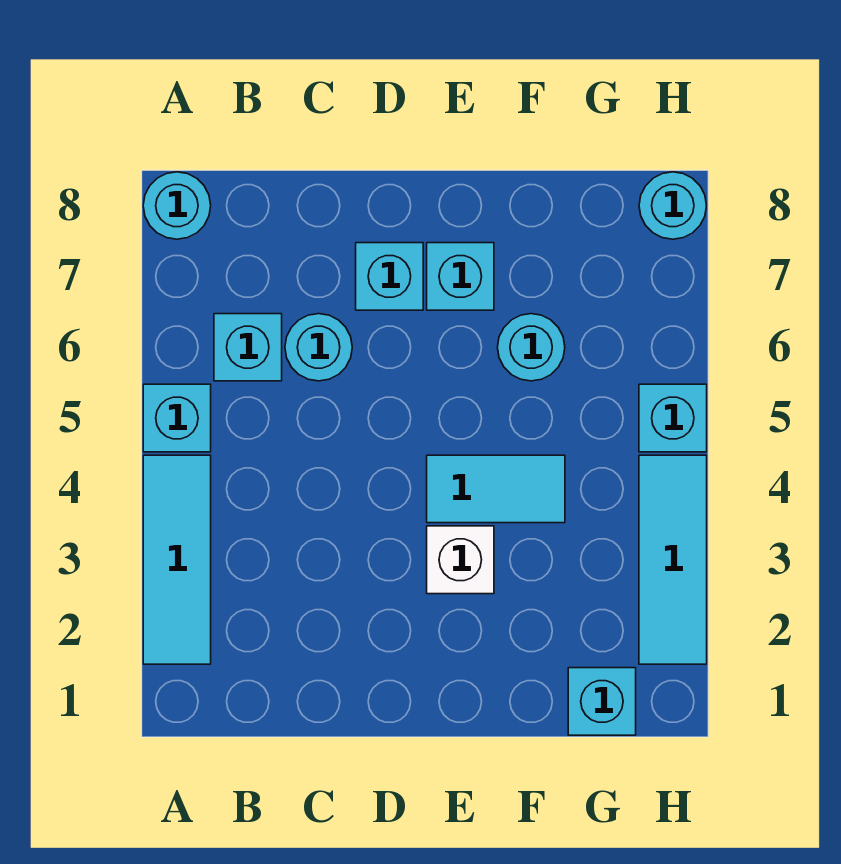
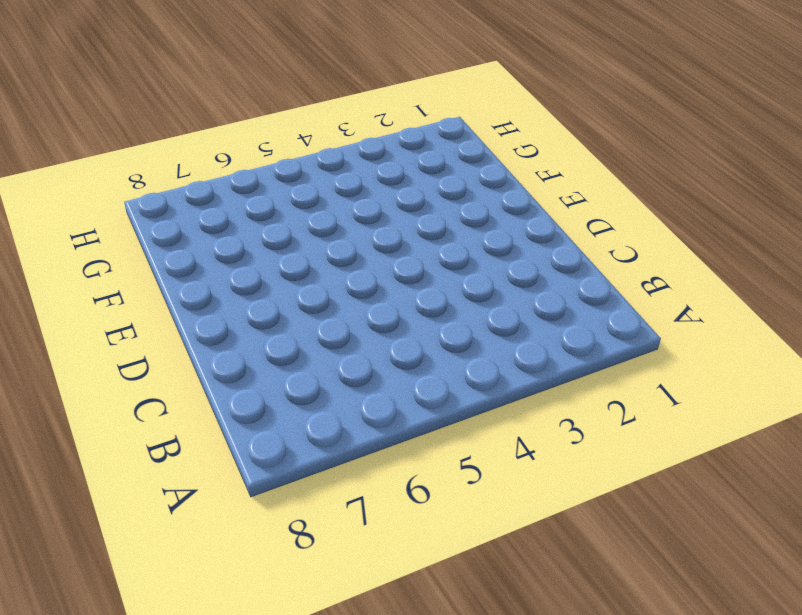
none -> cyan tile A2:A4 level 1
none -> cyan brick A5 level 1
none -> cyan round brick A8 level 1

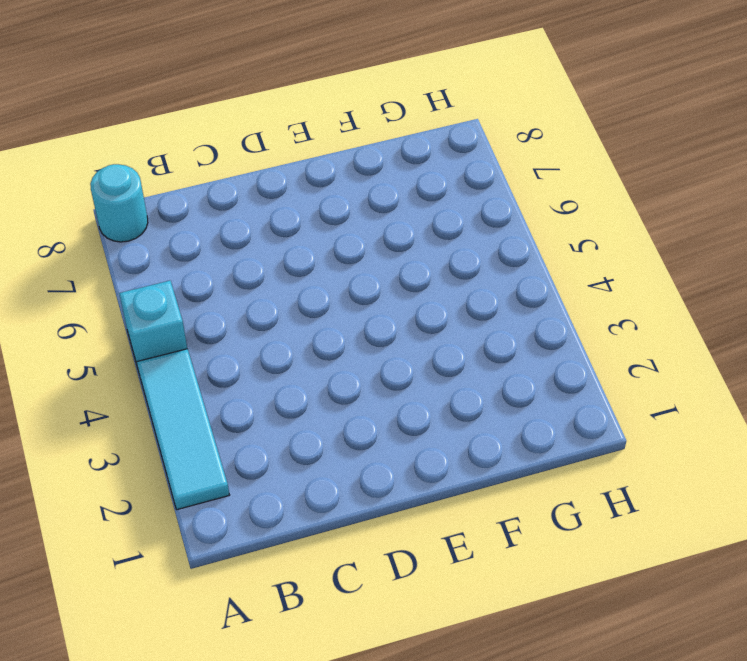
none -> cyan brick B6 level 1
none -> cyan round brick C6 level 1
none -> cyan brick D7 level 1

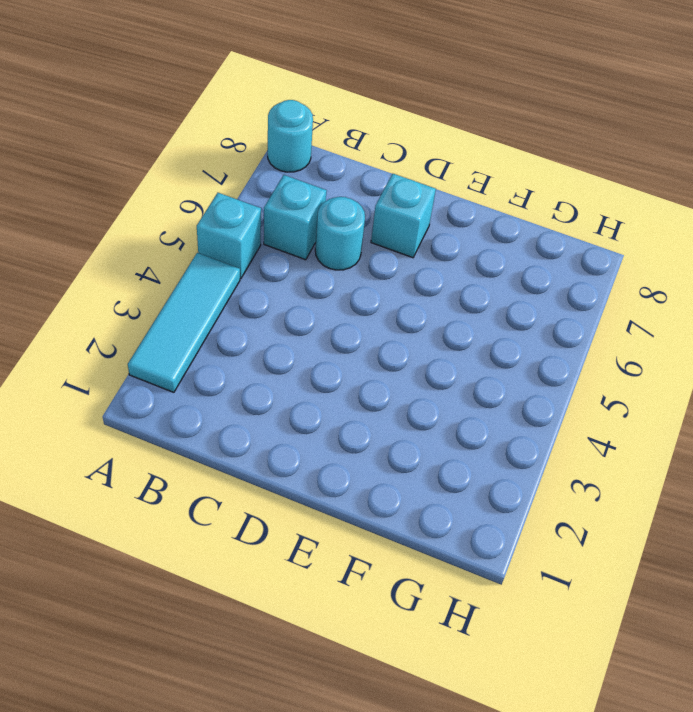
none -> white brick E3 level 1
none -> cyan tile E4:F4 level 1
none -> cyan brick E7 level 1

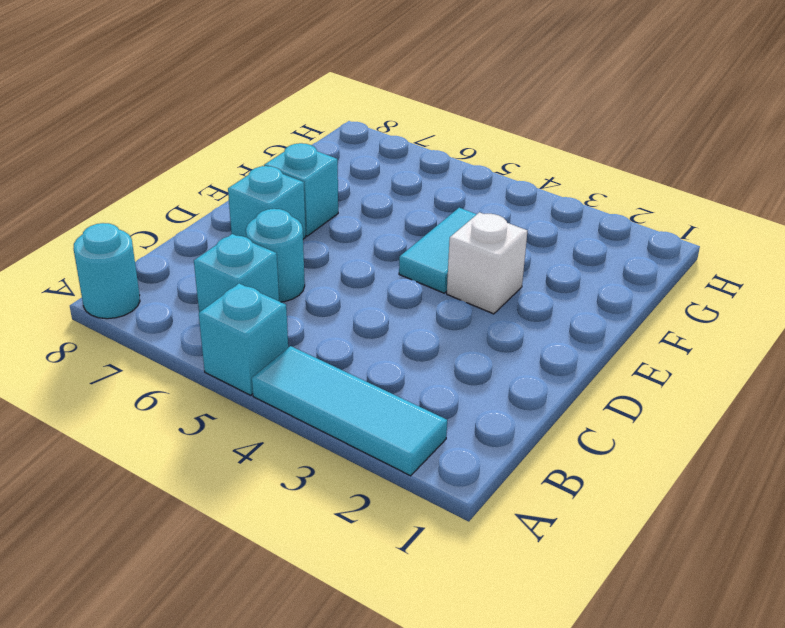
none -> cyan round brick F6 level 1
none -> cyan brick G1 level 1
none -> cyan tile H2:H4 level 1

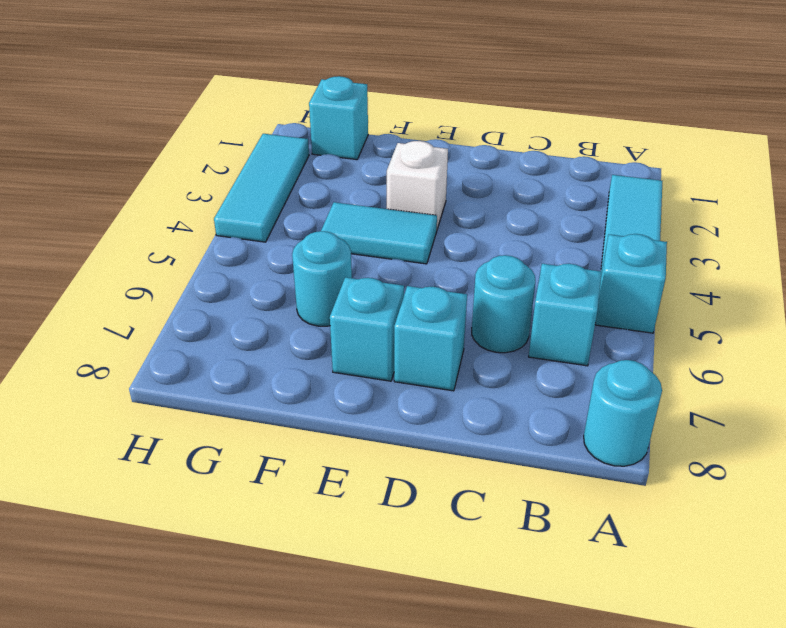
none -> cyan brick H5 level 1
none -> cyan round brick H8 level 1

